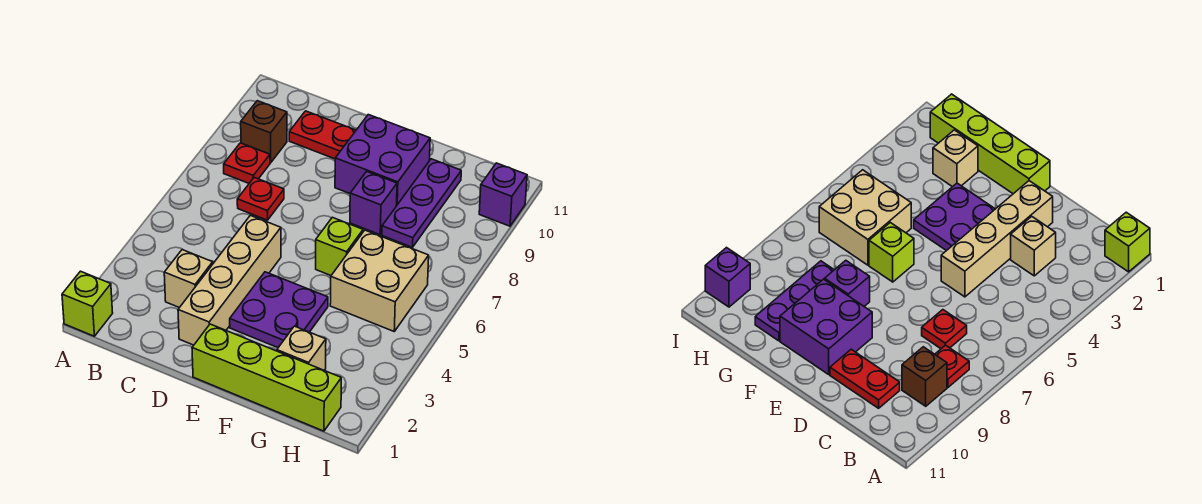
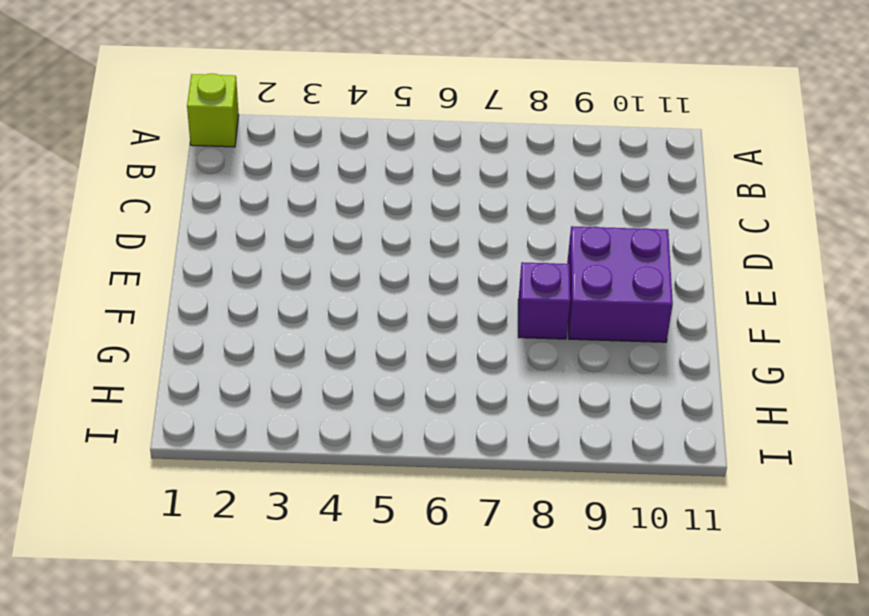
none -> red plate B8 level 1
none -> brown brick B9 level 1
none -> tan brick C3 level 1

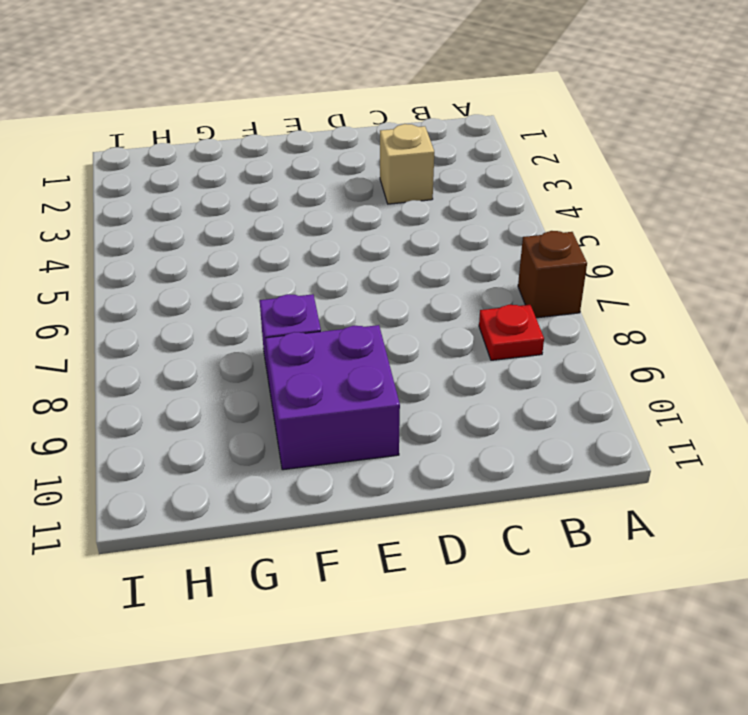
brown brick A7 level 1 -> brown brick B9 level 1
none -> lime brick A1 level 1
none -> red plate C7 level 1
none -> red plate C10:D10 level 1

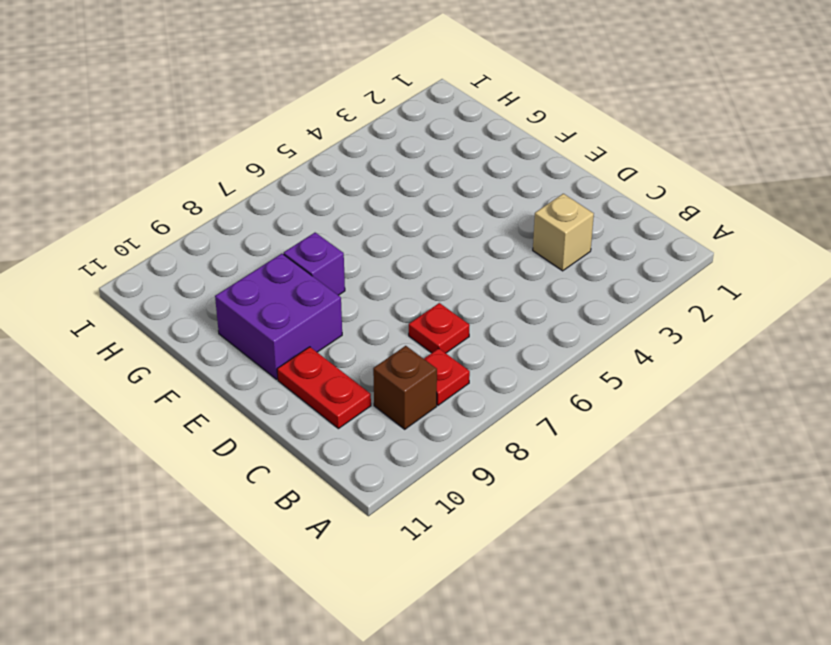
none -> lime brick A1 level 1
none -> tan brick D2:D5 level 1
none -> lime brick E1:H1 level 1

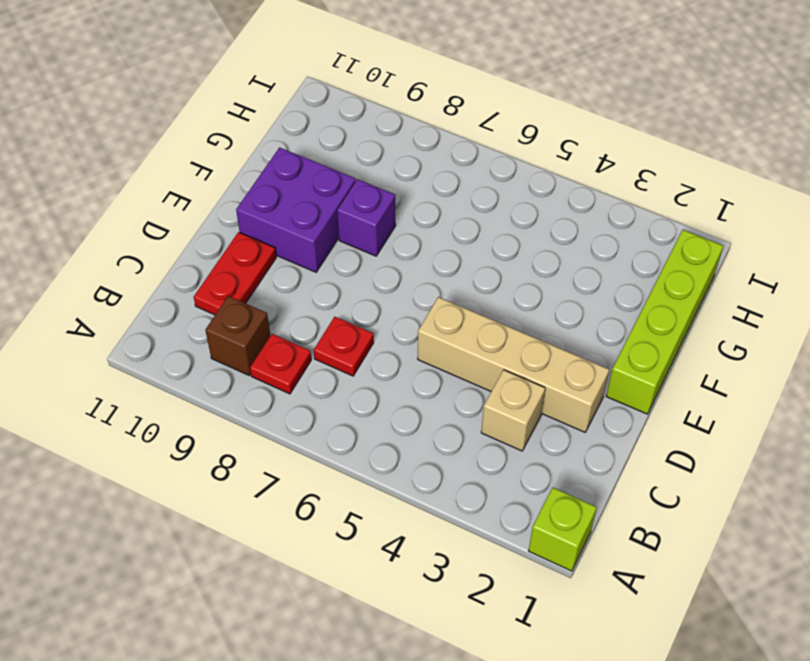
none -> purple plate E3:F4 level 1
none -> lime brick F6 level 1
none -> tan brick G2 level 1

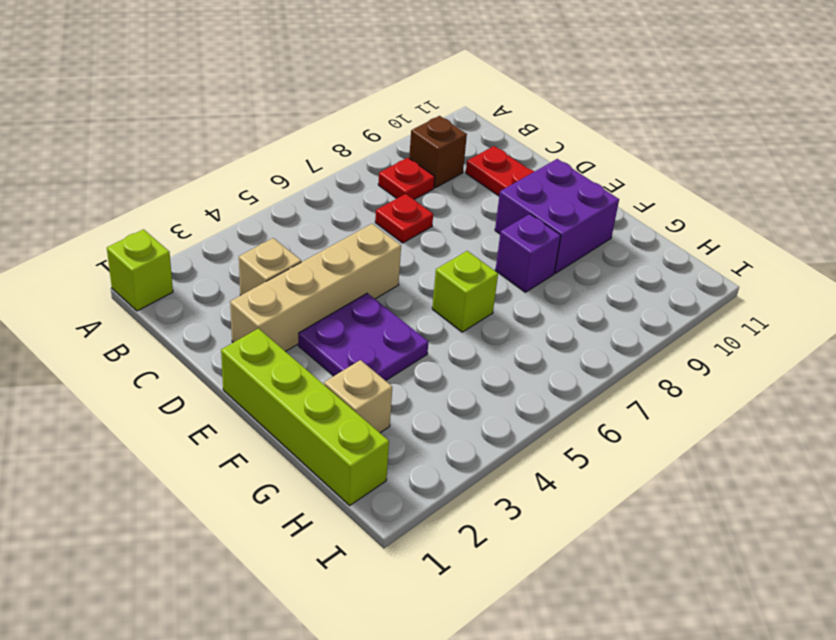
none -> tan brick G5:H6 level 1
none -> purple plate G8:G10 level 1
none -> purple brick I10 level 1

